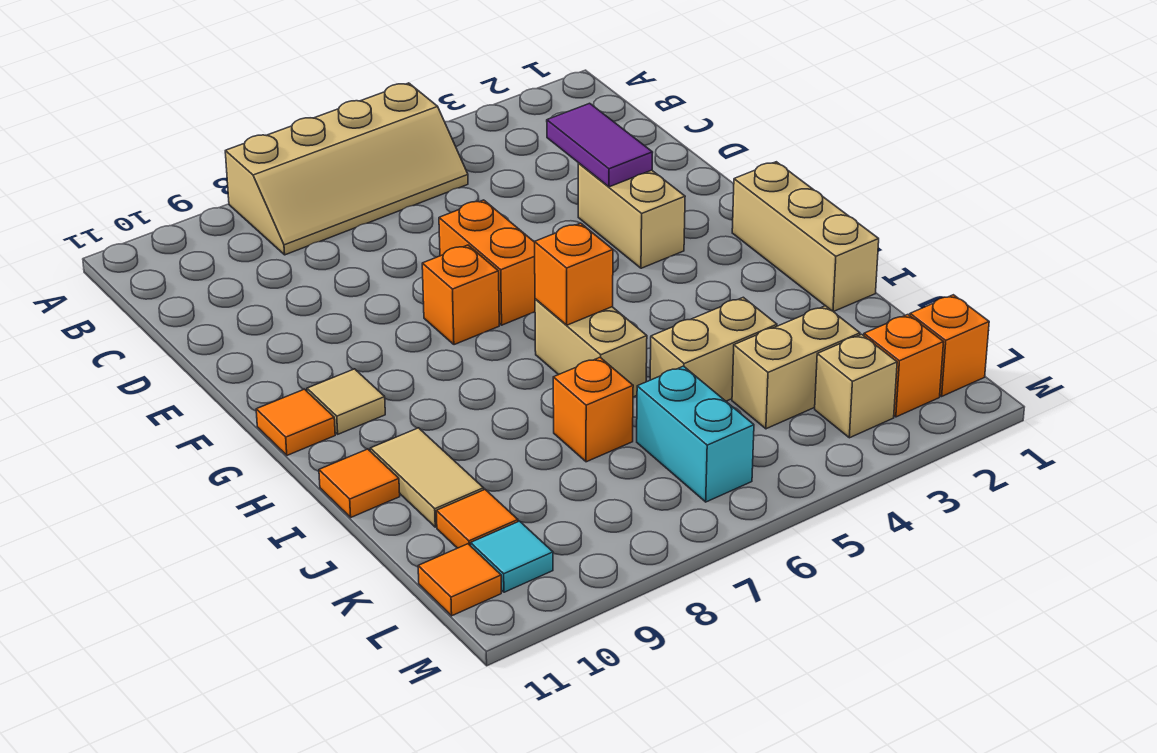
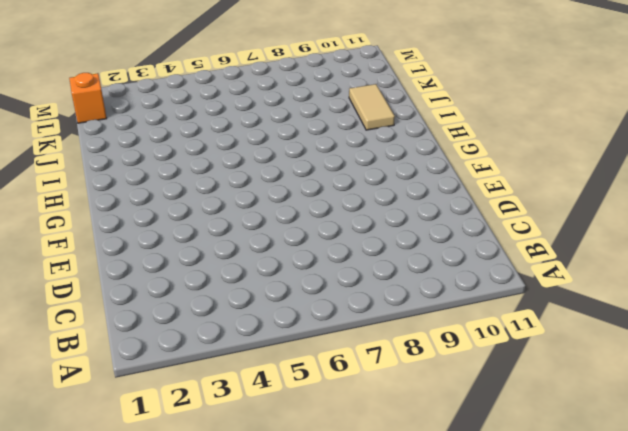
none -> tan slope A5:B8 level 1 top A
none -> tan brick E3:F3 level 1
none -> orange brick E6:F6 level 1

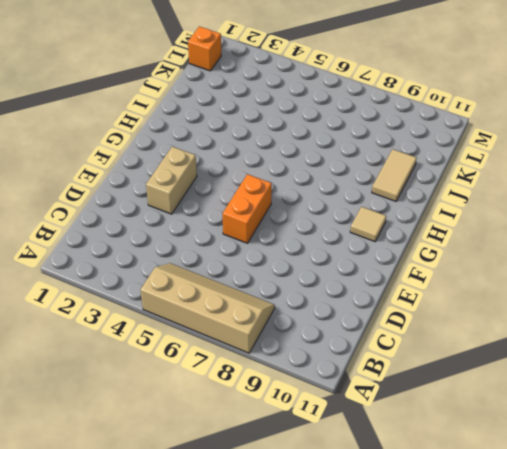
none -> orange brick F7 level 1
none -> tan brick G1:I1 level 1
none -> orange tile G11 level 1

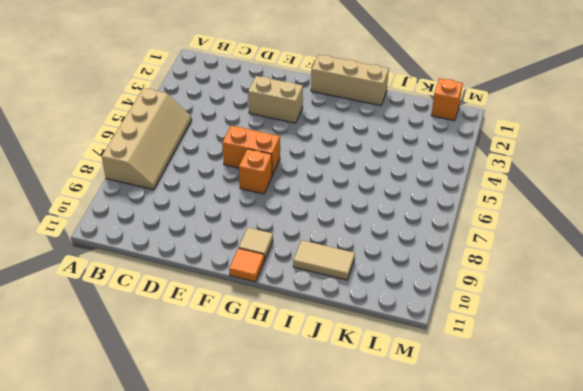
none -> tan brick H6:I6 level 1
none -> orange tile I11 level 1
none -> tan brick J4:J5 level 1

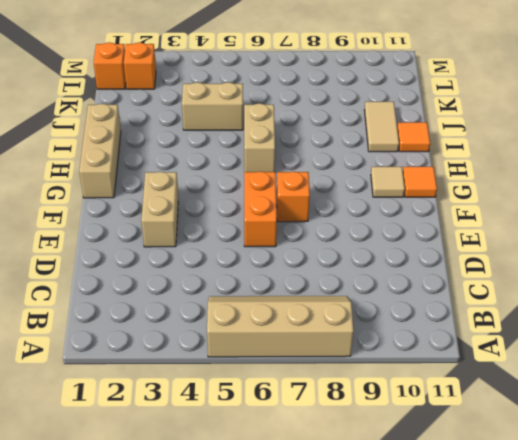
none -> orange brick J7 level 1
none -> tan brick K3:K4 level 1
none -> cyan brick K6:L6 level 1

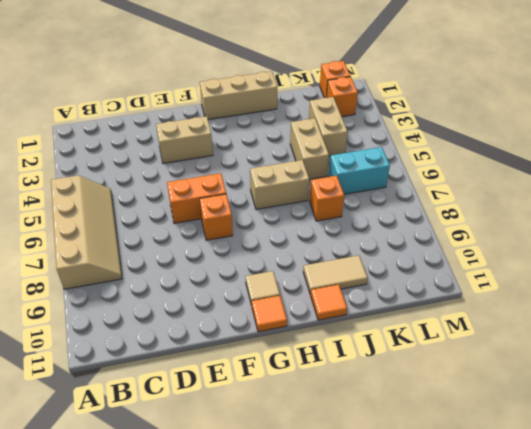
none -> orange tile K10 level 1
none -> tan brick L3 level 1
none -> cyan tile L10 level 1

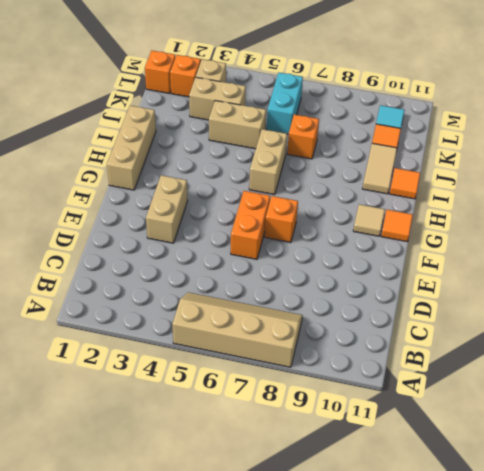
none -> orange tile L11 level 1
none -> purple tile D3:E3 level 2
none -> orange brick H6 level 2

